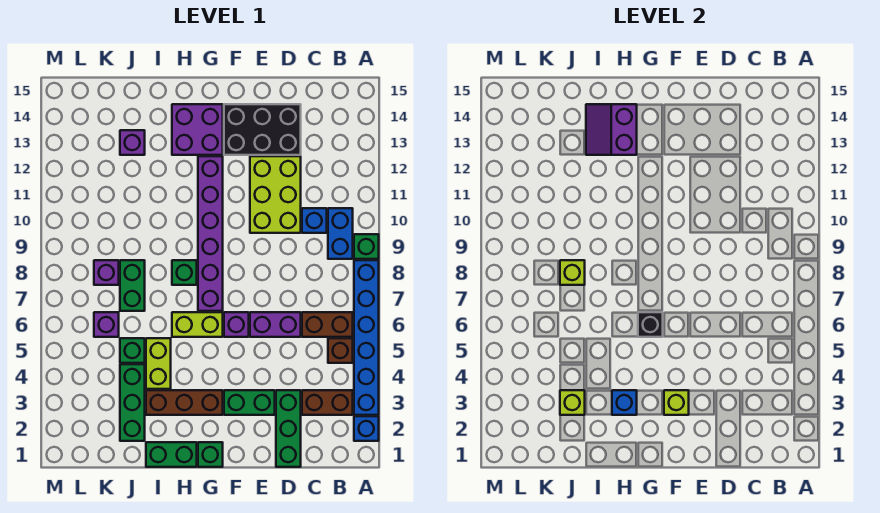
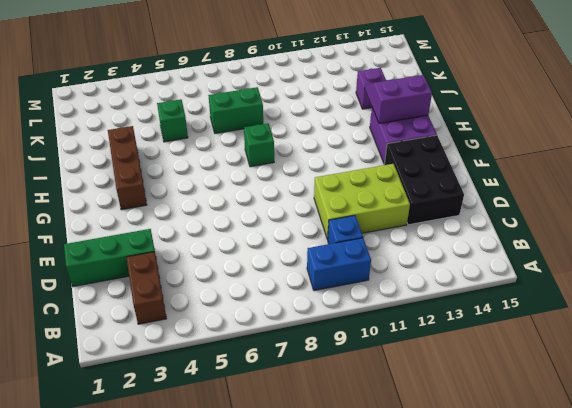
none -> blue brick A2 level 1
none -> blue brick A3:A8 level 1
none -> green brick A9 level 1
none -> brown brick B5 level 1

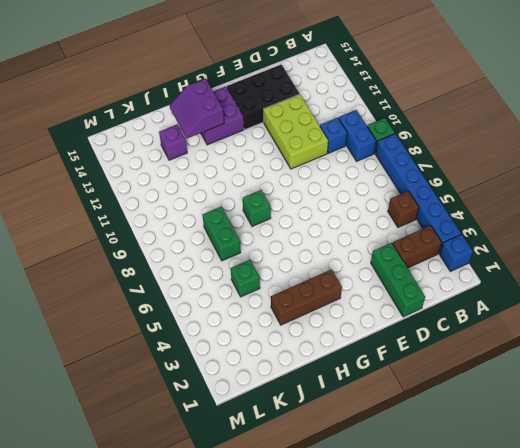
none -> brown brick B6:C6 level 1
none -> purple brick D6:E6 level 1
none -> green brick E3:F3 level 1
none -> purple brick F6 level 1

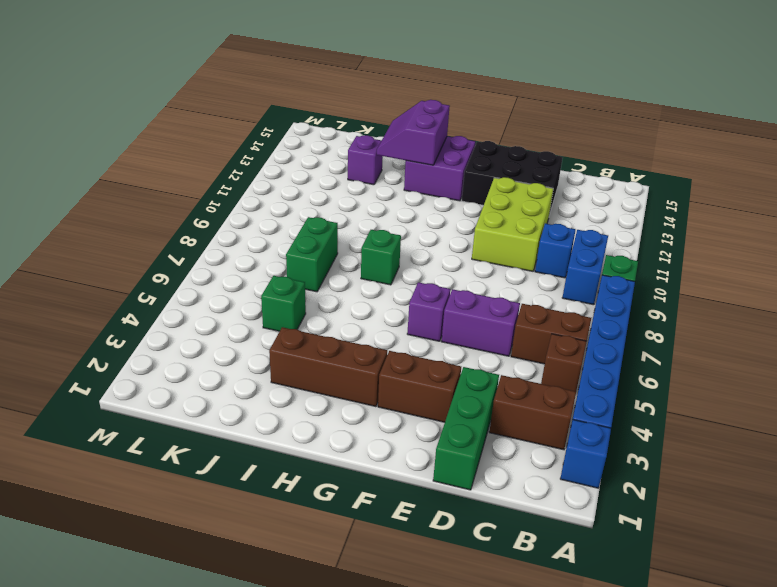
brown brick E3:F3 level 1 -> green brick E3:F3 level 1
none -> green brick G1 level 1
none -> lime brick G6:H6 level 1
none -> purple brick G7:G12 level 1
none -> green brick H1:I1 level 1

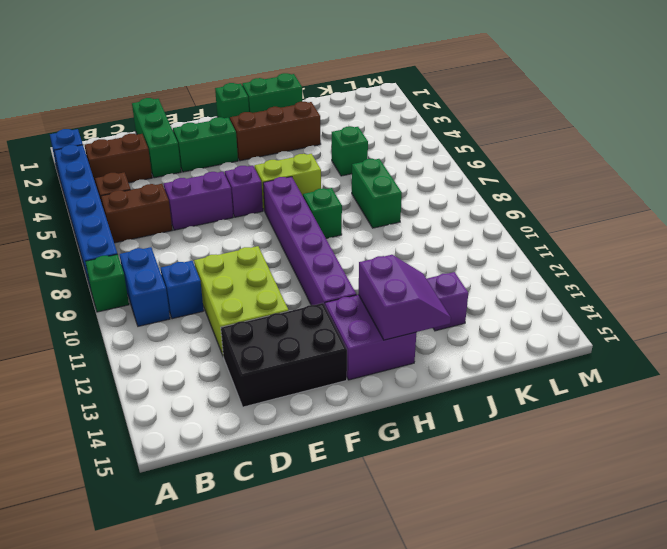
none -> lime brick I4:I5 level 1
none -> green brick J2:J4 level 1
none -> purple brick K6 level 1
none -> purple brick K8 level 1

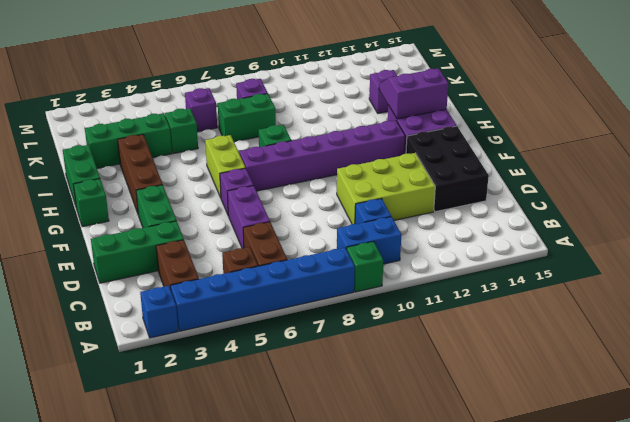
none -> lime brick I4:I5 level 1
none -> lime brick F3 level 2
none -> black brick G6 level 2
none -> blue brick H3 level 2

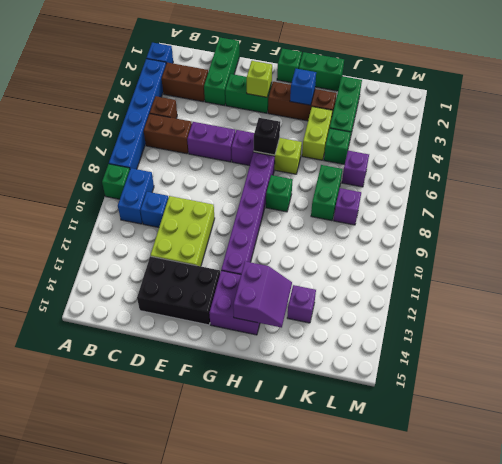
none -> lime brick J3 level 2
none -> lime brick J8 level 2

